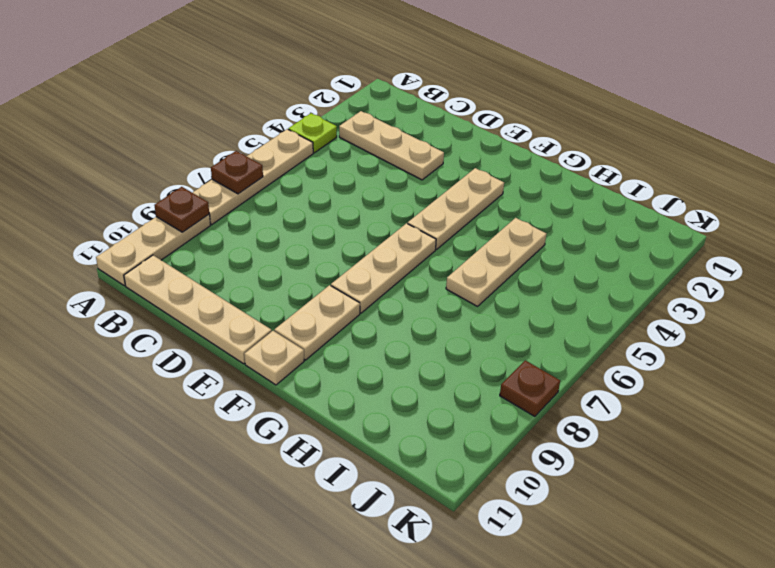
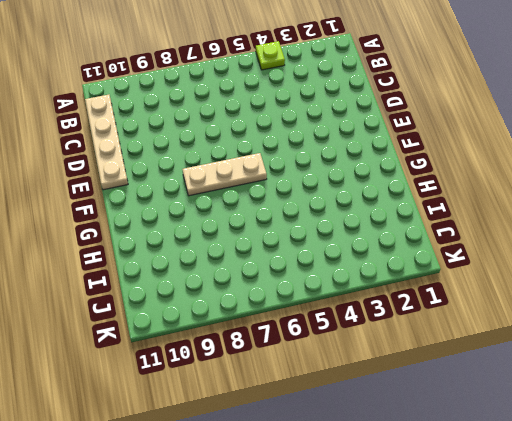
none -> tan plate A5:A8 level 1
none -> tan plate A9:A11 level 1
none -> tan plate B3:D3 level 1

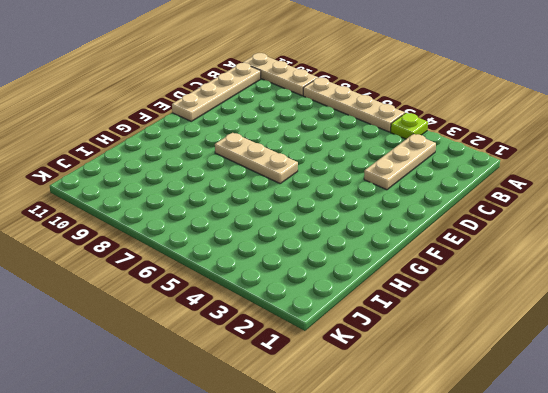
none -> tan plate F3:F5 level 1
none -> tan plate F9:F10 level 1
none -> tan plate F11 level 1

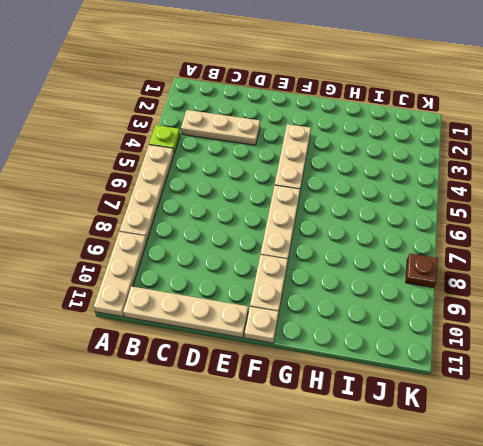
none -> tan plate H4:H6 level 1
none -> brown plate A7 level 2
none -> brown plate A9 level 2

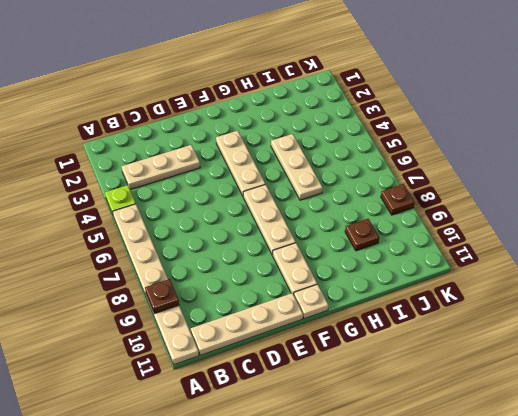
brown plate I9 level 1 -> brown plate A7 level 2

